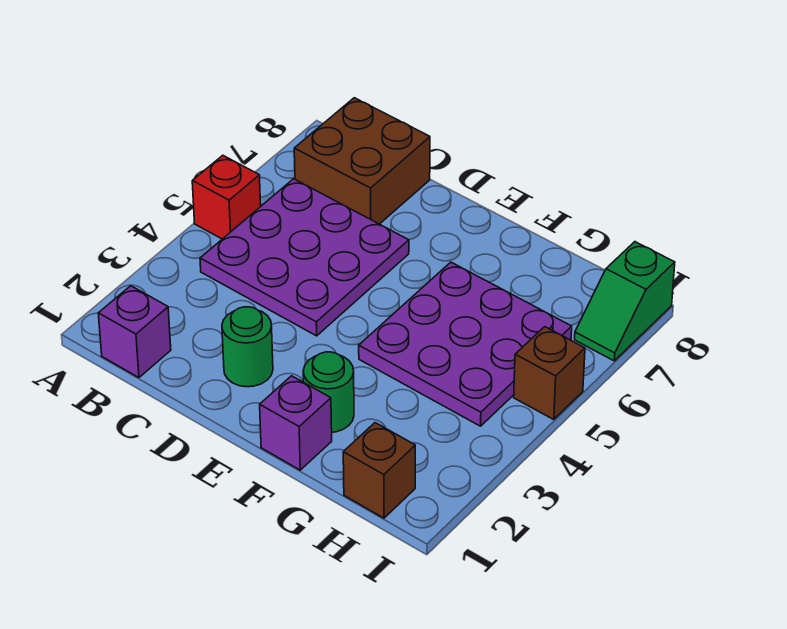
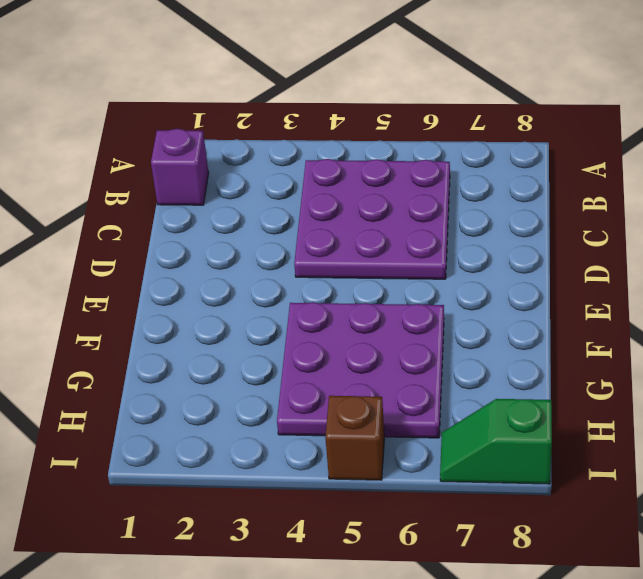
none -> red brick A5 level 1
none -> brown brick B7:C8 level 1

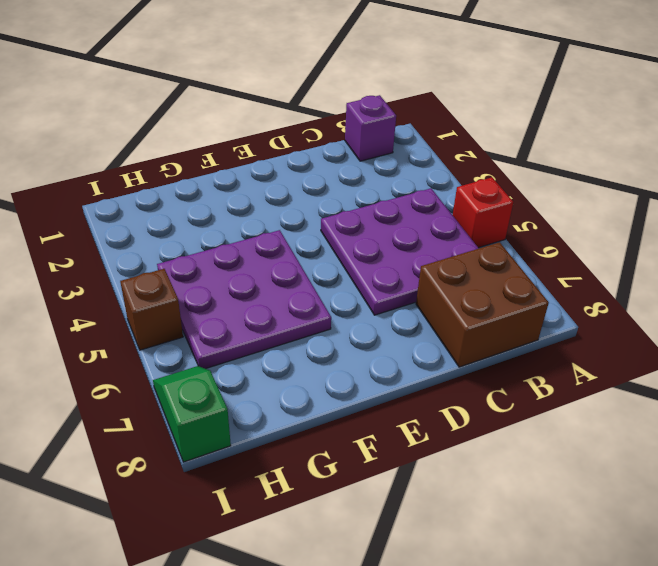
none -> green round brick D2 level 1
none -> purple brick F1 level 1

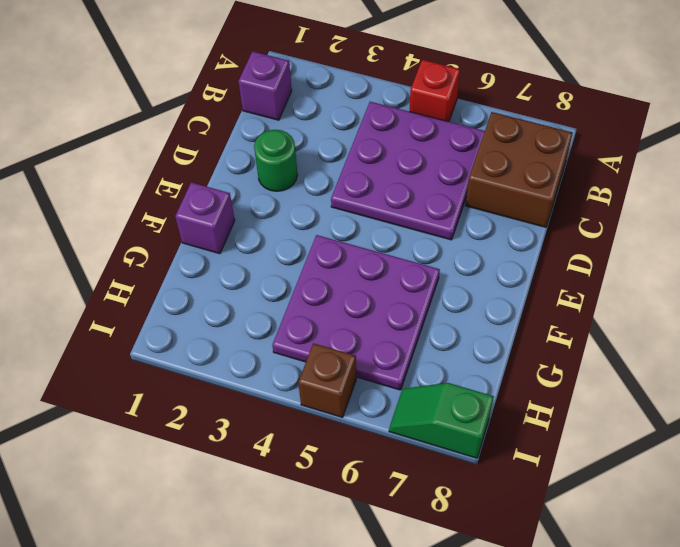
none -> green round brick F2 level 1
none -> brown brick H1 level 1

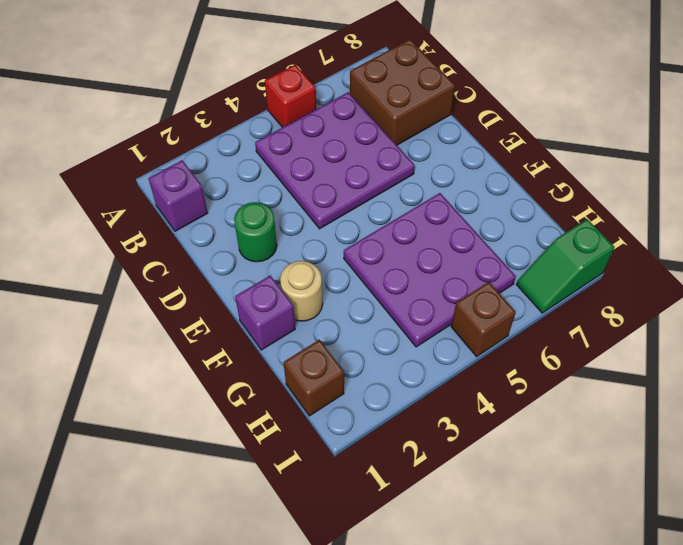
tan round brick F2 level 1 -> green round brick F2 level 1

